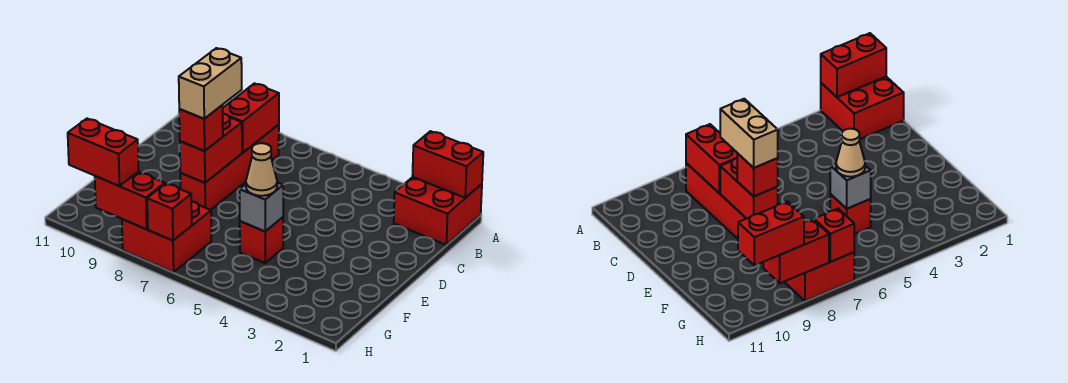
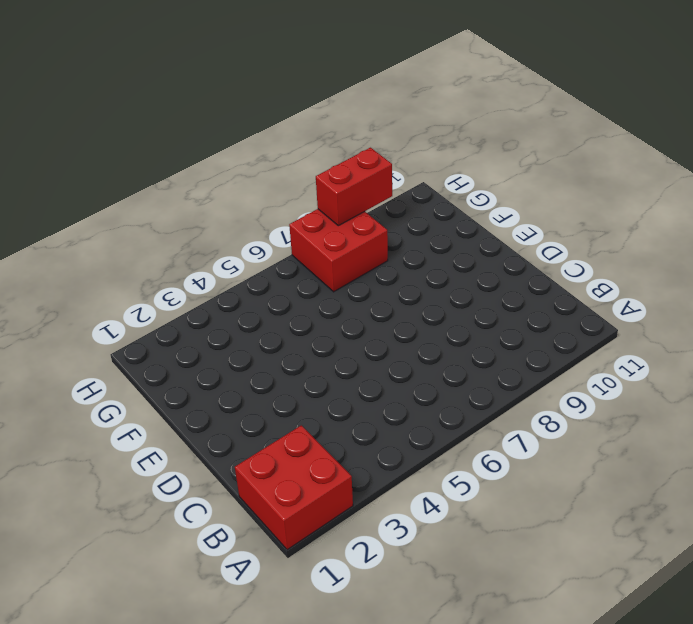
none -> red brick B8:E8 level 1
none -> red brick F5 level 1
none -> red brick A1:A2 level 2

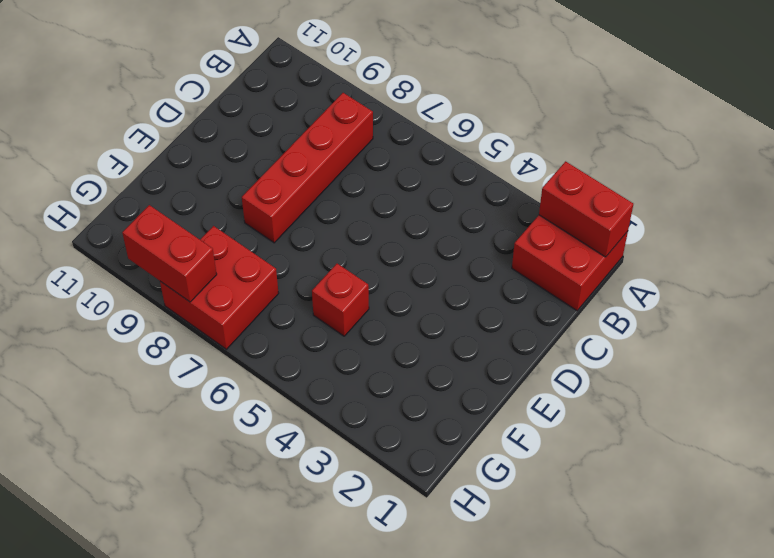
none -> red brick B8:C8 level 2
none -> red brick D8:E8 level 2
none -> grey brick F5 level 2

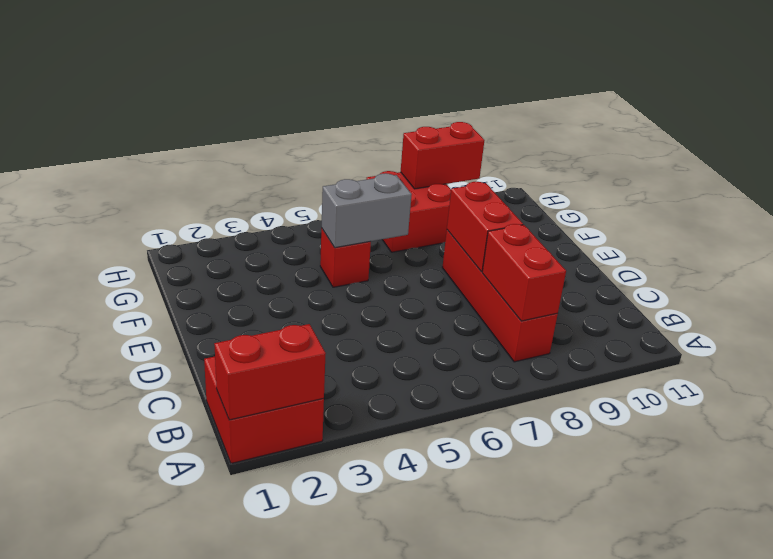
grey brick F5:F6 level 2 -> grey brick F5 level 2
none -> red brick H7 level 2
none -> red brick E8 level 3
none -> tan cone F5 level 3

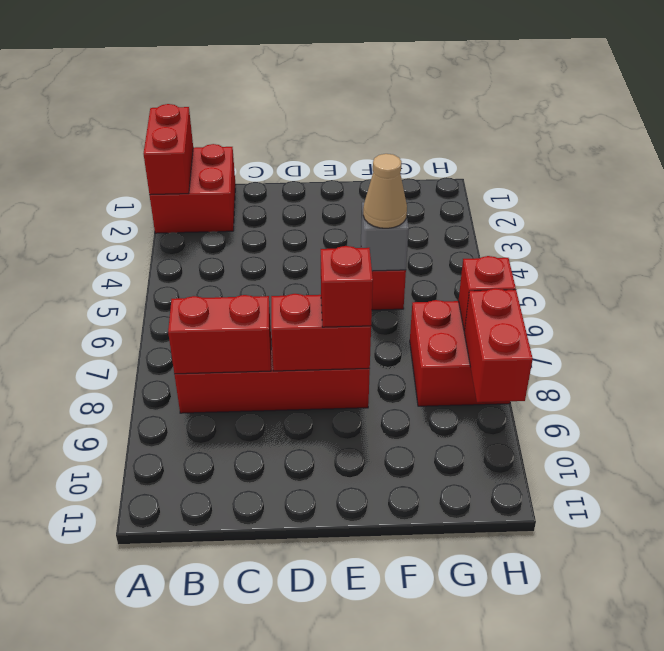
none -> red brick H9:H10 level 3
none -> tan brick D8:E8 level 4

